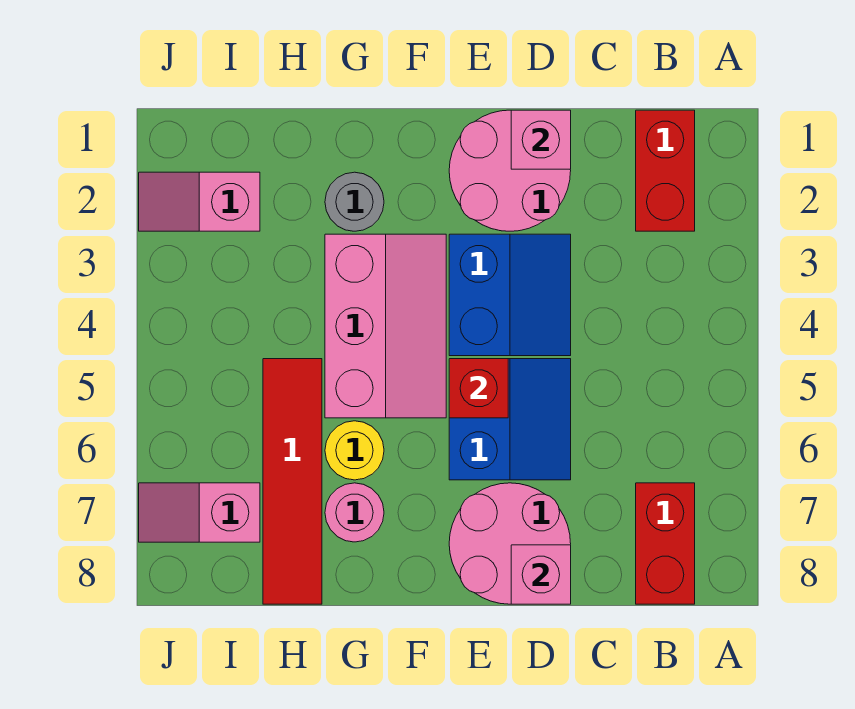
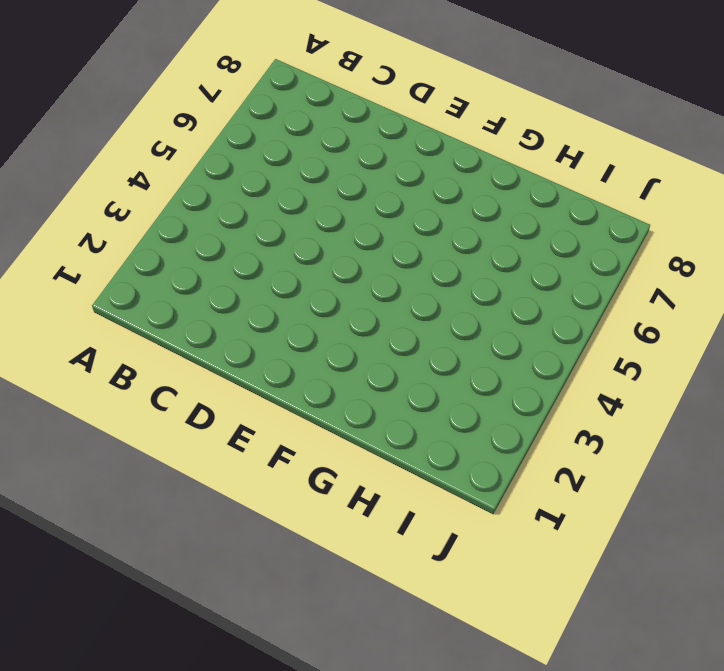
none -> red brick B1:B2 level 1
none -> red brick B7:B8 level 1
none -> pink round brick D1:E2 level 1

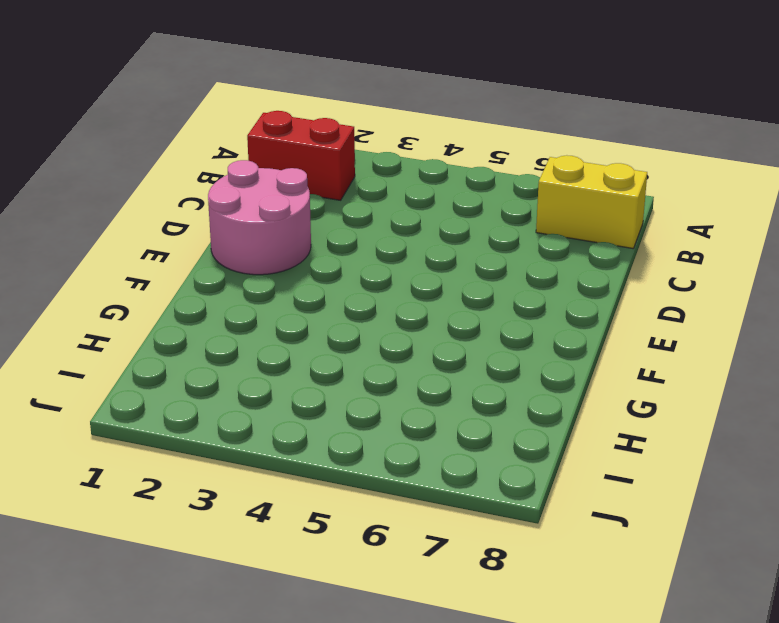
yellow brick B7:B8 level 1 -> red brick B7:B8 level 1
none -> blue slope D3:E4 level 1 top E
none -> blue slope D5:E6 level 1 top E
none -> pink round brick D7:E8 level 1

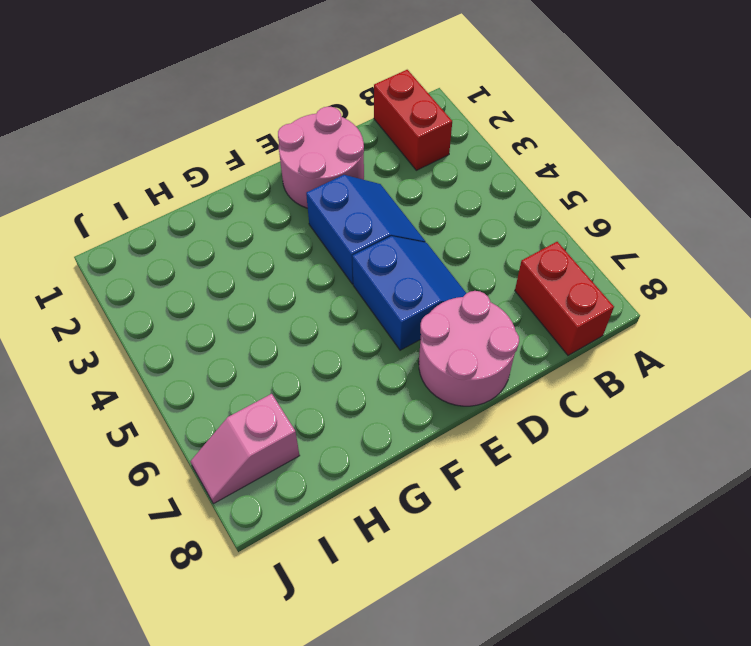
none -> pink slope F3:G5 level 1 top G
none -> grey round brick G2 level 1
none -> yellow round brick G6 level 1

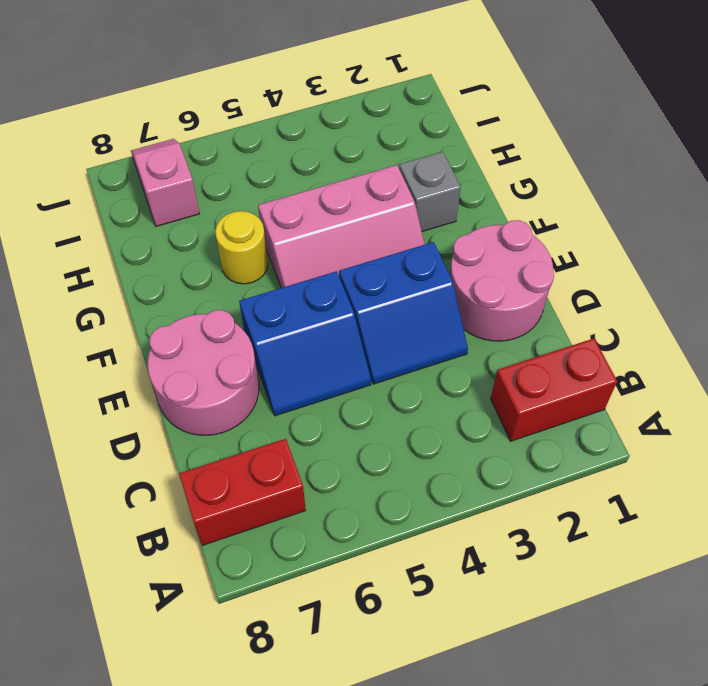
grey brick G2 level 1 -> grey round brick G2 level 1
none -> pink round brick G7 level 1
none -> red tile H5:H8 level 1
none -> pink slope I2:J2 level 1 top I

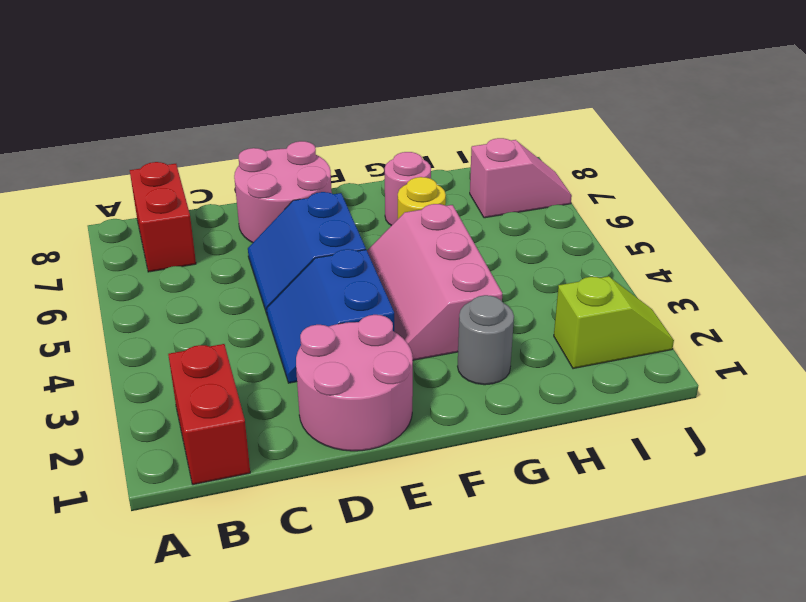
lime slope I2:J2 level 1 top I -> pink slope I2:J2 level 1 top I
none -> red tile H5:H8 level 1
none -> pink brick D1 level 2
none -> pink brick D8 level 2

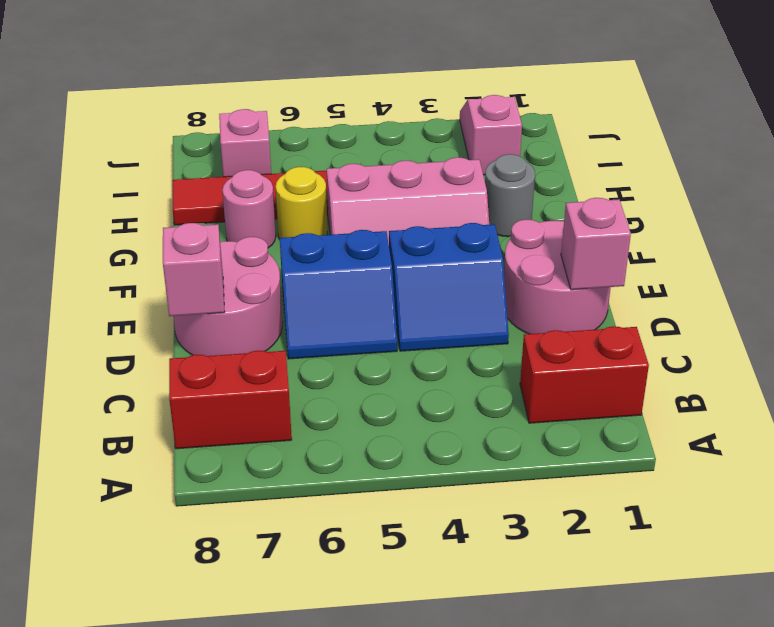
none -> red brick E5 level 2

